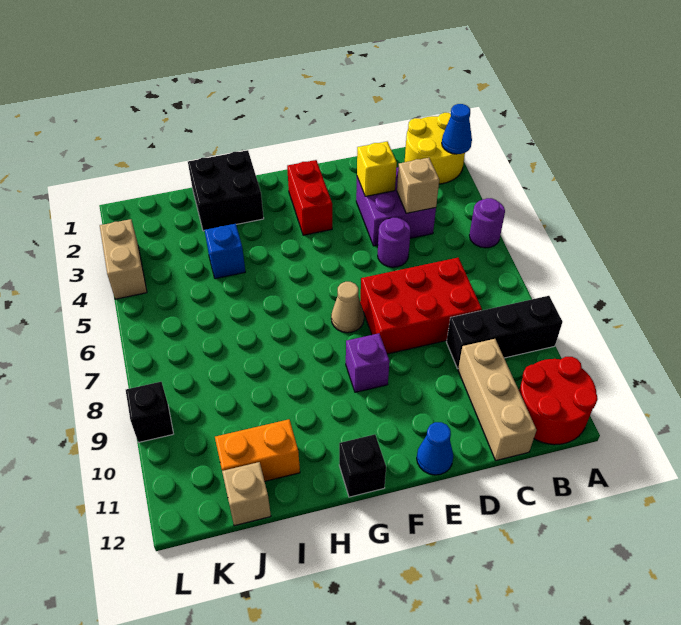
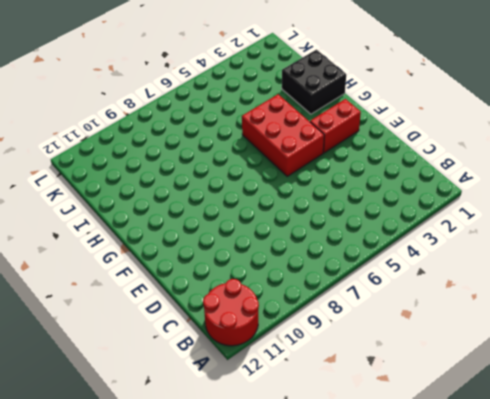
red brick F4:H5 level 1 -> red brick C7:E8 level 1
none -> yellow round brick A1:B2 level 1
none -> purple round brick A5 level 1
none -> black brick A9:C9 level 1

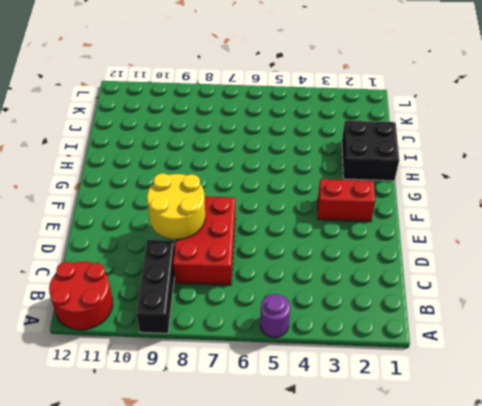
yellow round brick D8:E9 level 2 -> yellow round brick A1:B2 level 1
none -> purple brick C3:D4 level 1
none -> tan brick C10:C12 level 1
none -> purple round brick D5 level 1

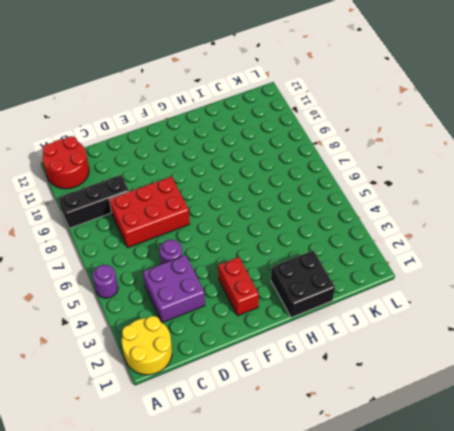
none -> tan brick C10:C12 level 1
none -> blue cone E12 level 1
none -> tan cone F7 level 1

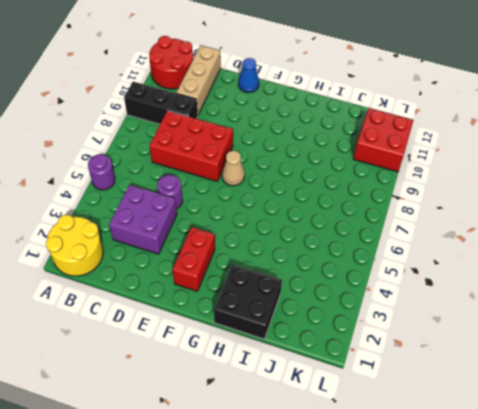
red brick K10:L11 level 1 -> none
none -> purple brick F9 level 1
none -> black brick G12 level 1
none -> blue brick I4 level 1

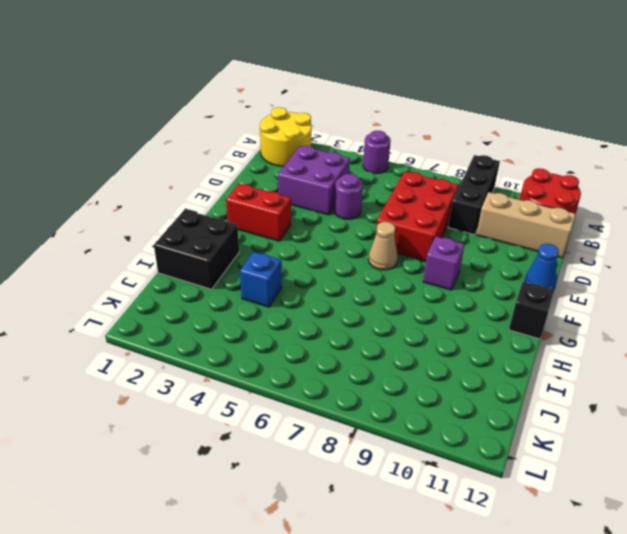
none -> orange brick I11:J11 level 1
none -> tan brick J12 level 1
none -> tan brick L3:L4 level 1

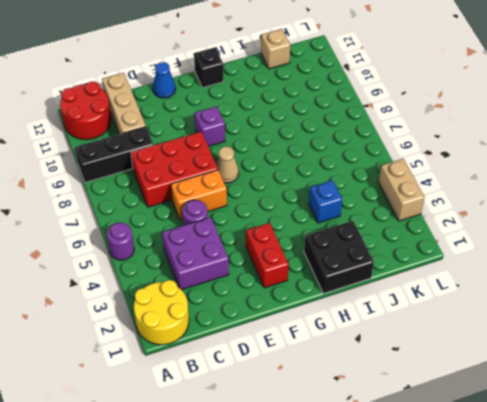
orange brick D6:E6 level 1 -> orange brick I11:J11 level 1
none -> black brick L9 level 1
none -> blue cone A2 level 2
none -> tan brick C4 level 2

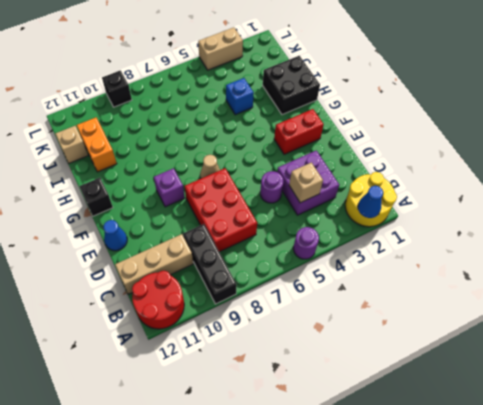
none -> yellow brick D3 level 2

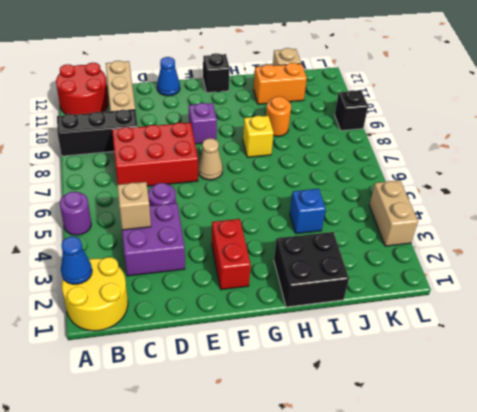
yellow brick H8 level 1 -> yellow brick D3 level 2
orange round brick I9 level 1 -> none

